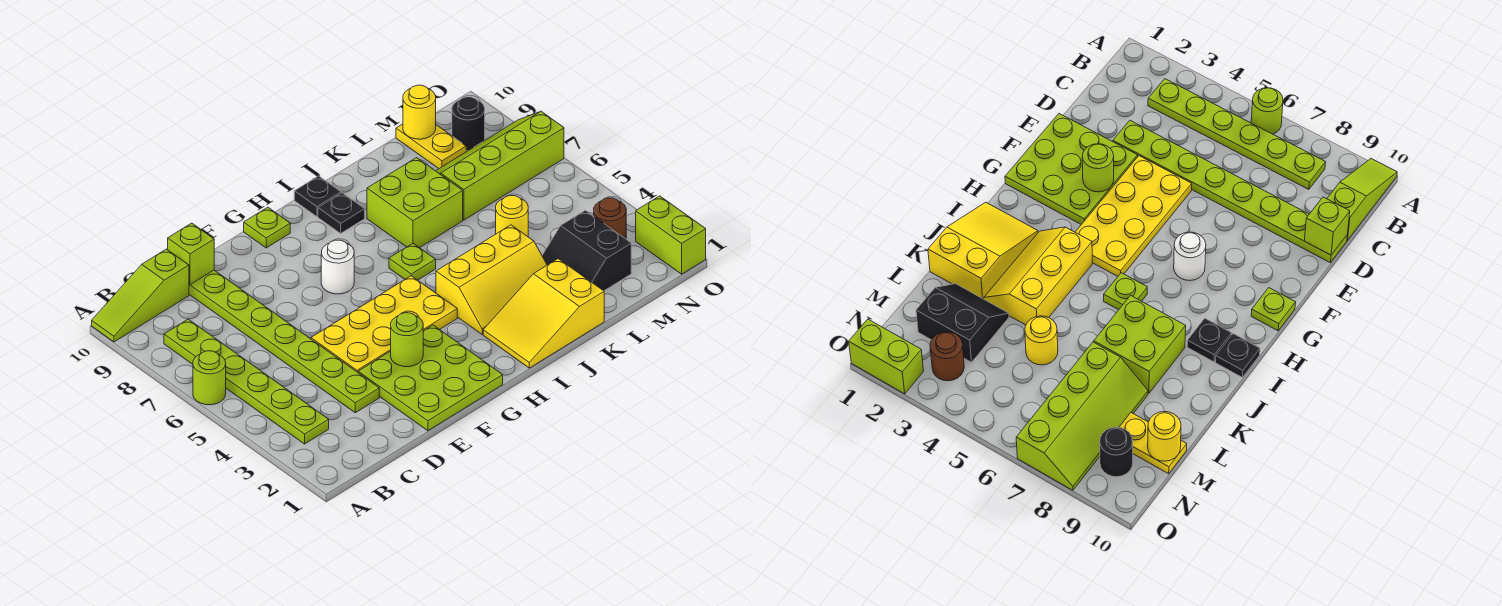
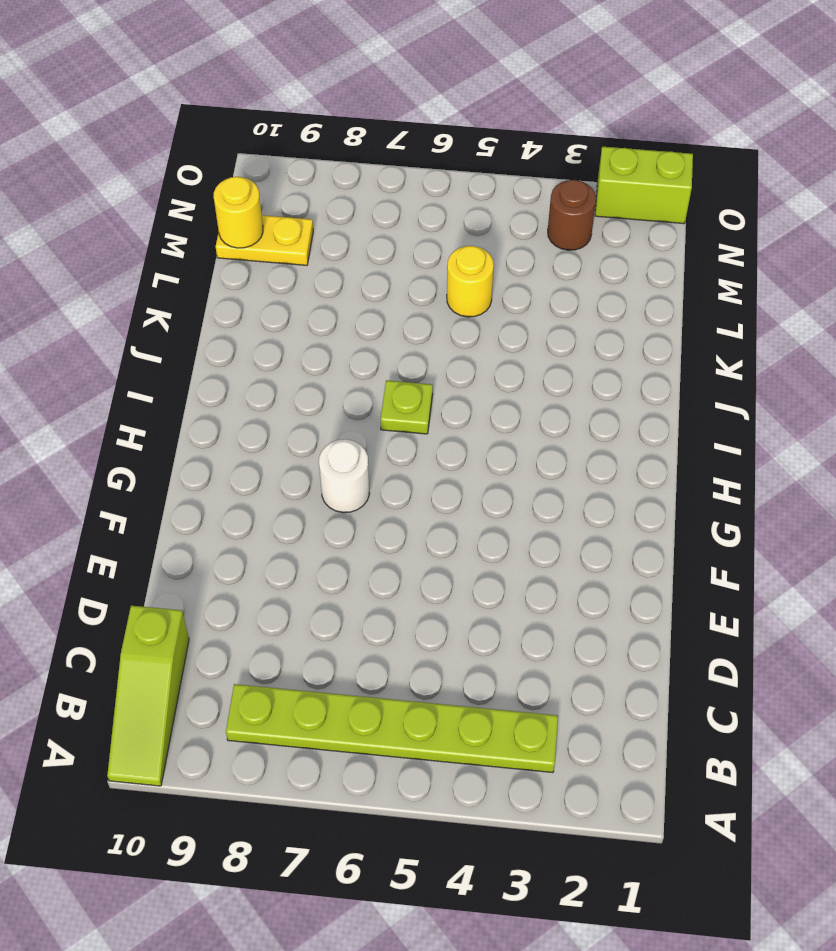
none -> lime round brick A6 level 1
none -> lime plate D3:D10 level 1
none -> lime plate E1:G3 level 1

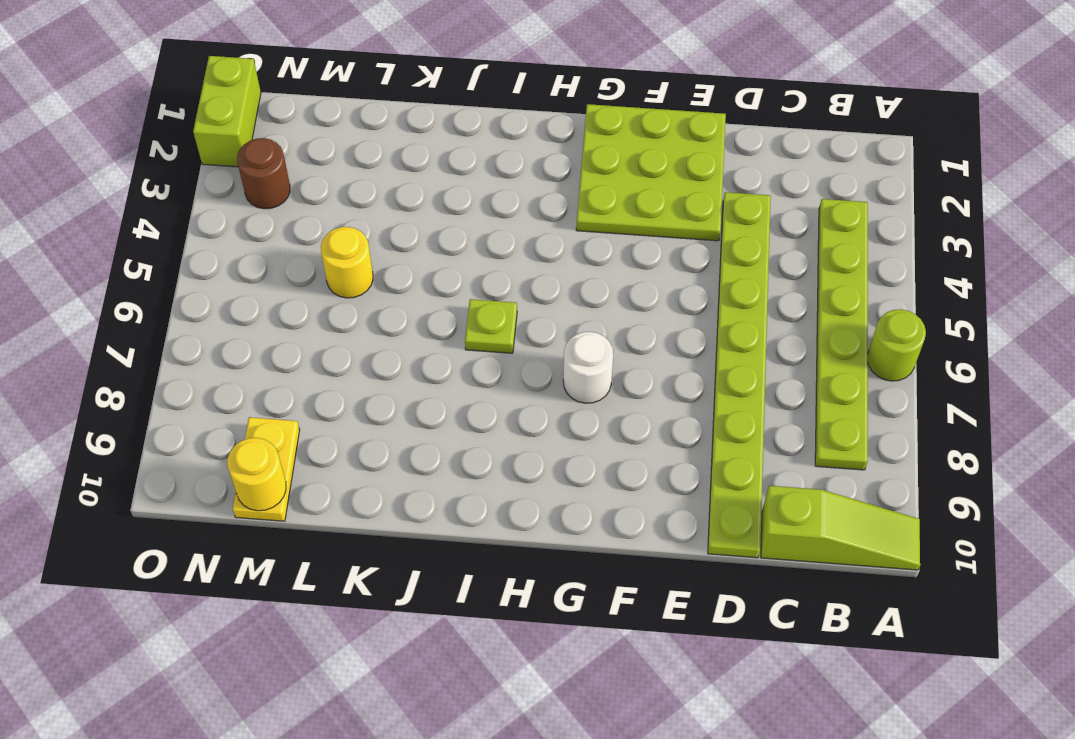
none -> yellow plate E4:H5 level 1
none -> lime plate G10 level 1
none -> yellow slope I1:K2 level 1 top K

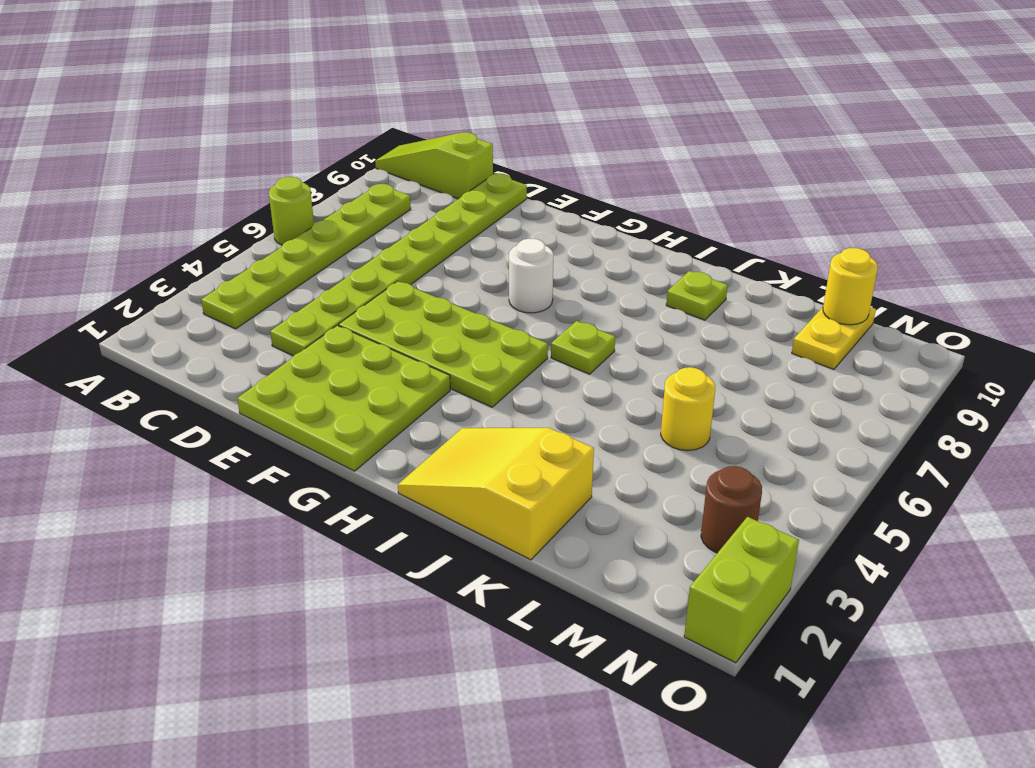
lime plate E4:H5 level 1 -> yellow plate E4:H5 level 1
lime plate J9 level 1 -> lime plate G10 level 1
none -> yellow slope I3:K4 level 1 top 4
none -> black plate I9 level 1
none -> black plate I10 level 1

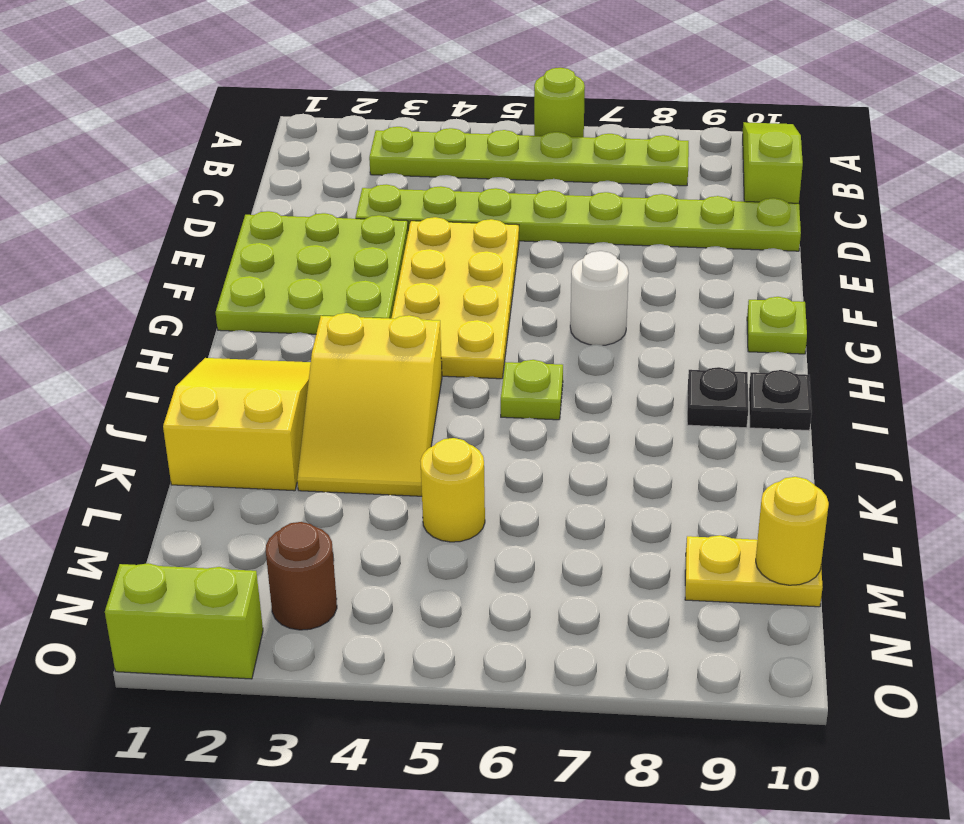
yellow slope I3:K4 level 1 top I -> yellow slope I3:K4 level 1 top 4
none -> lime brick J7:K8 level 1
none -> black slope L2:M3 level 1 top M
none -> lime slope L7:O8 level 1 top 7

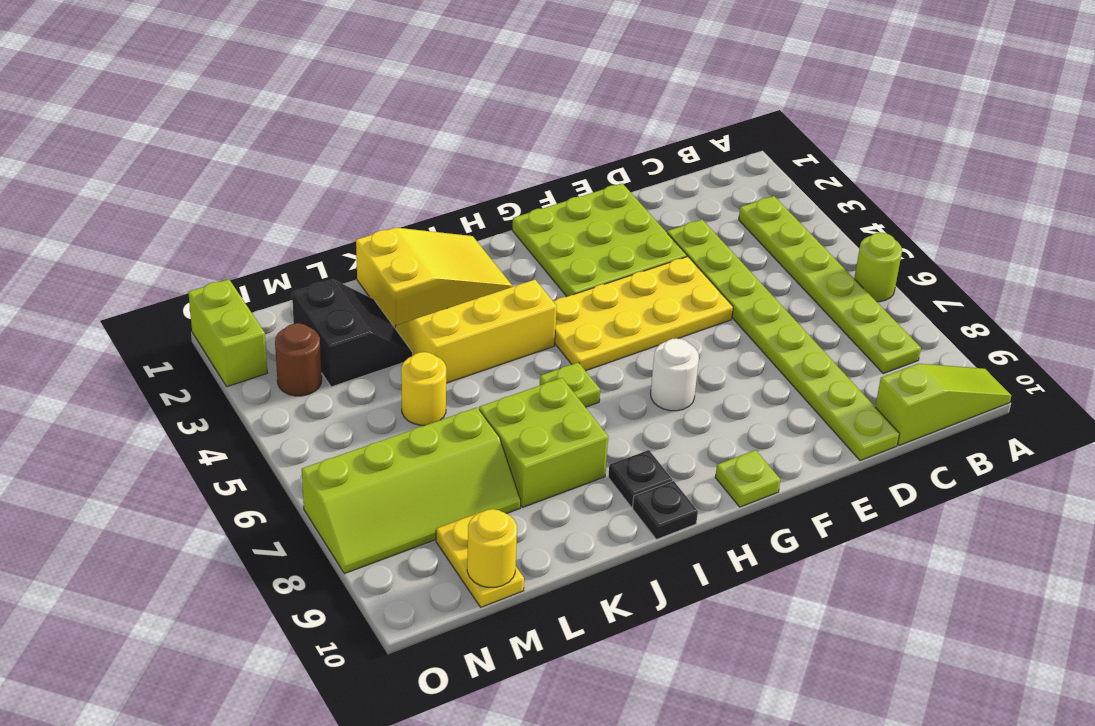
none -> black round brick N9 level 1
none -> lime brick D10 level 2
none -> lime round brick F3 level 2

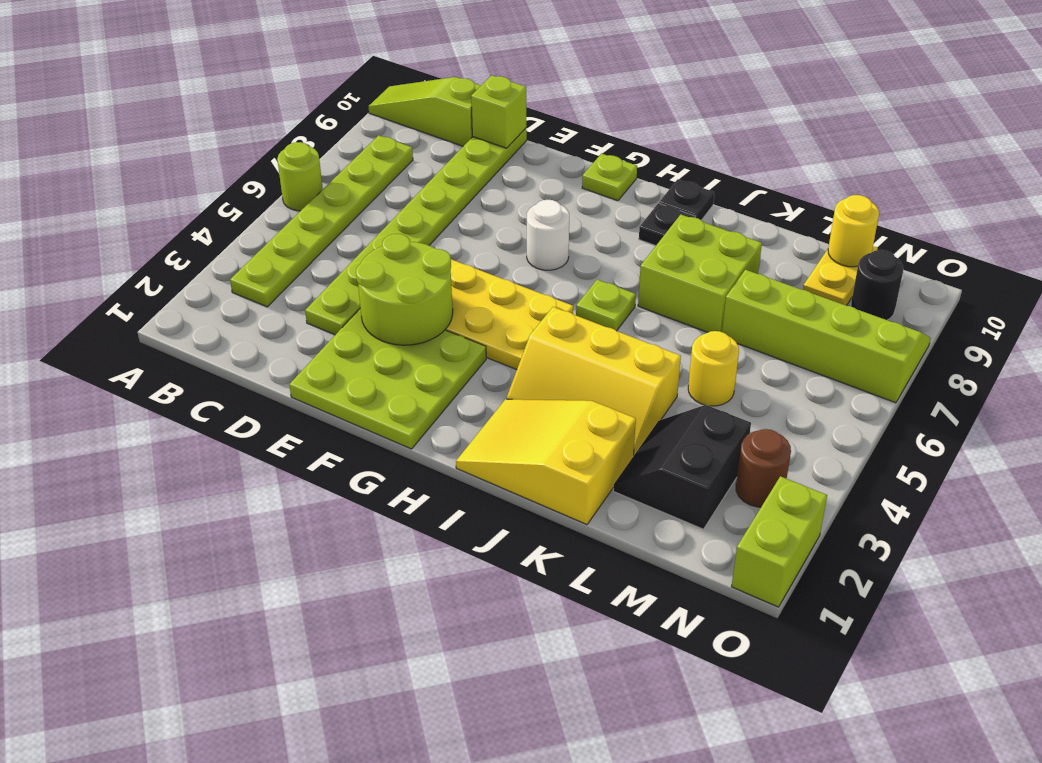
lime round brick E3:F4 level 2 -> lime round brick F3 level 2

